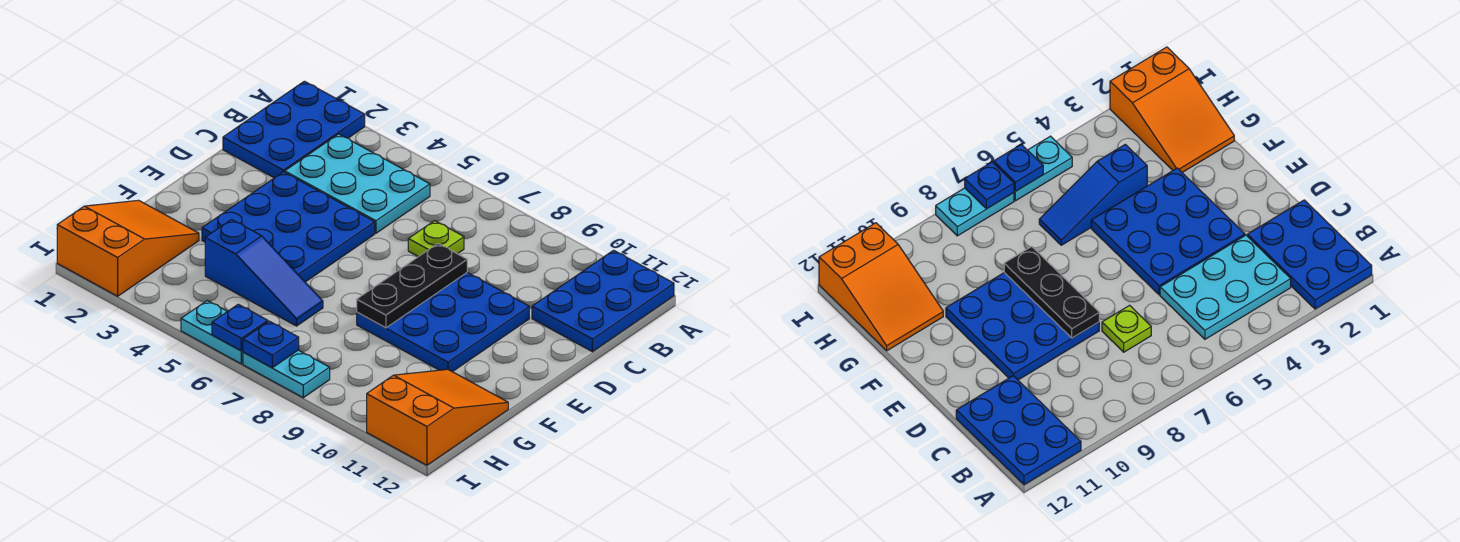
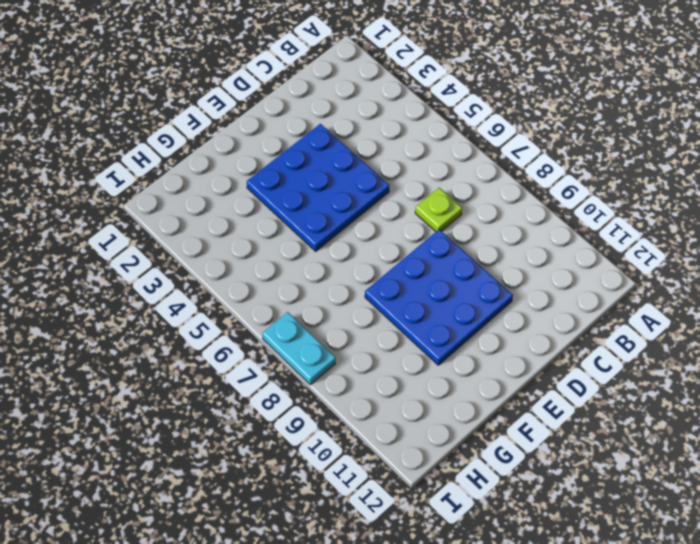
none -> blue plate A1:C2 level 1
none -> blue plate A11:C12 level 1
none -> cyan plate B3:C5 level 1

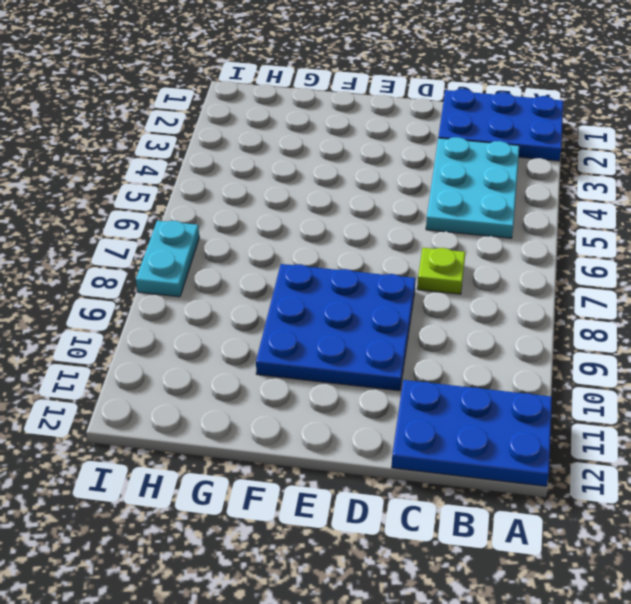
none -> blue plate D3:F5 level 1
none -> orange slope G1:I2 level 1 top I
none -> blue slope G4:G6 level 1 top 4

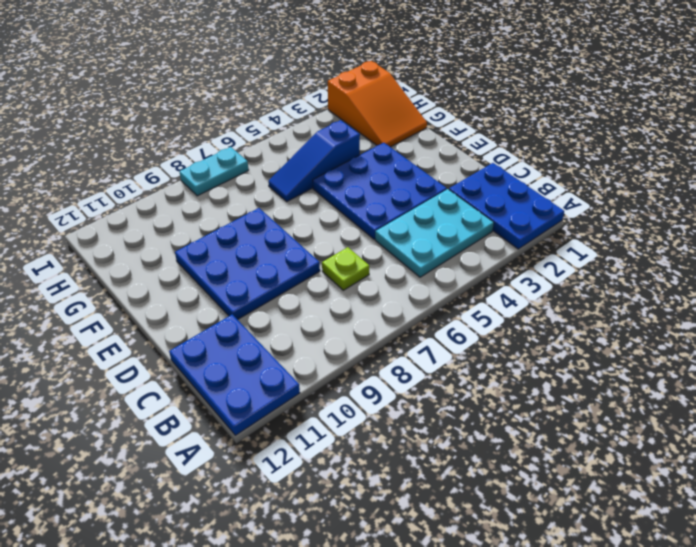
none -> orange slope G11:I12 level 1 top I
none -> cyan plate I5:I6 level 1
none -> black plate D8:F8 level 2

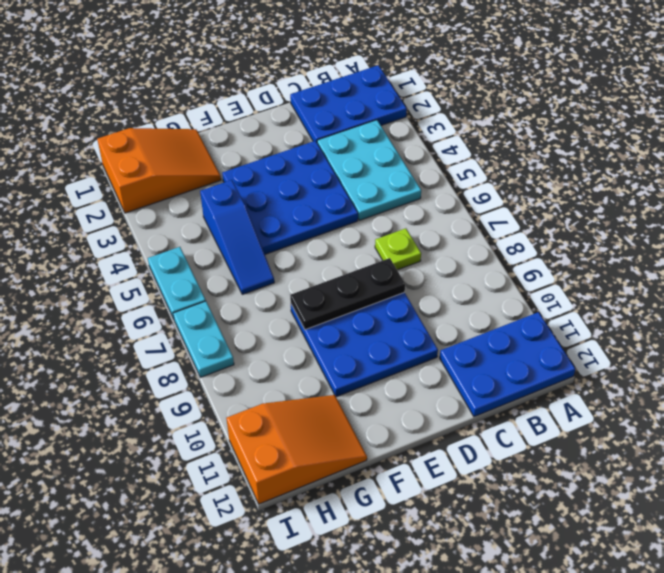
none -> blue plate I6 level 2
none -> blue plate I7 level 2

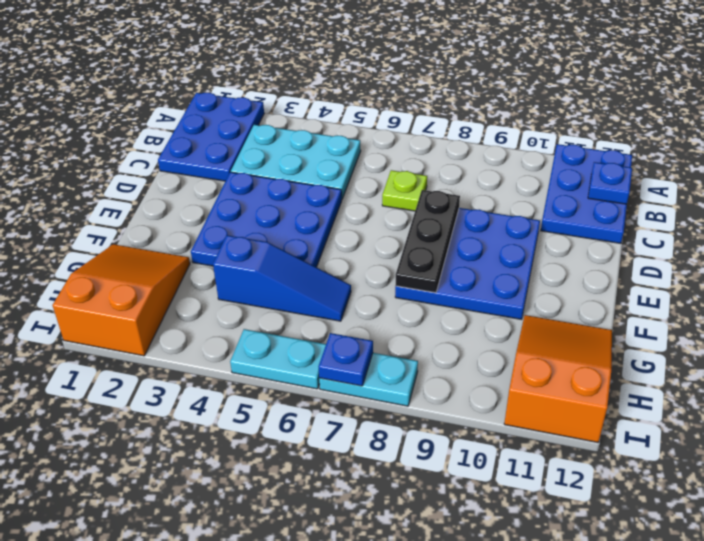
blue plate B12 level 2 -> blue plate I6 level 2

